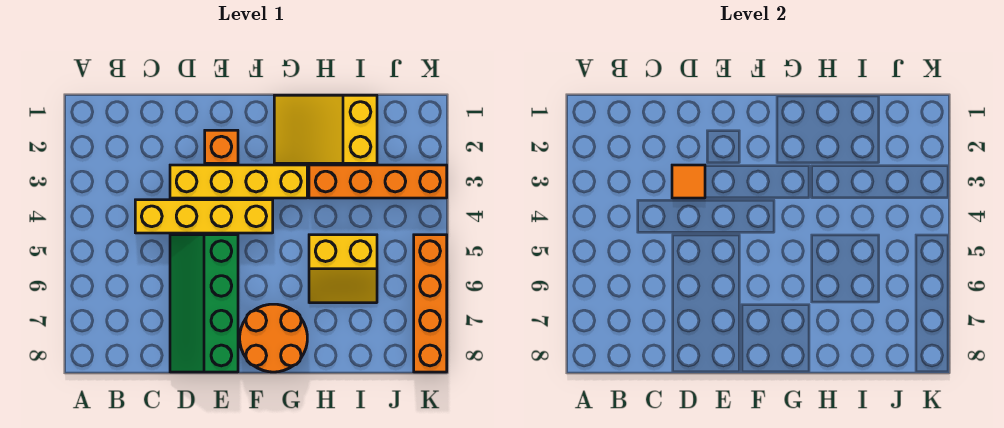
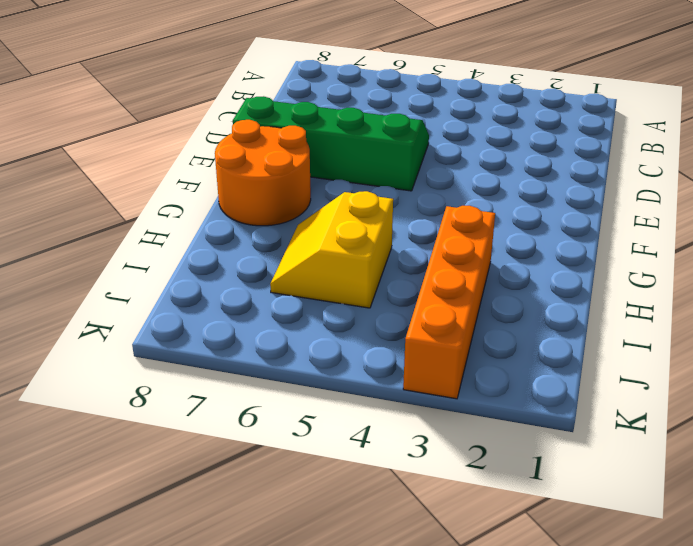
none -> yellow brick C4:F4 level 1
none -> yellow brick D3:G3 level 1

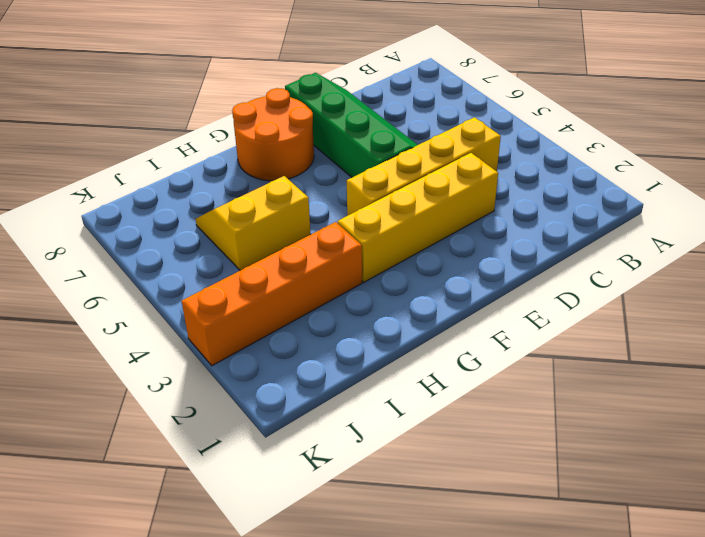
none -> orange brick E2 level 1
none -> yellow slope G1:I2 level 1 top I

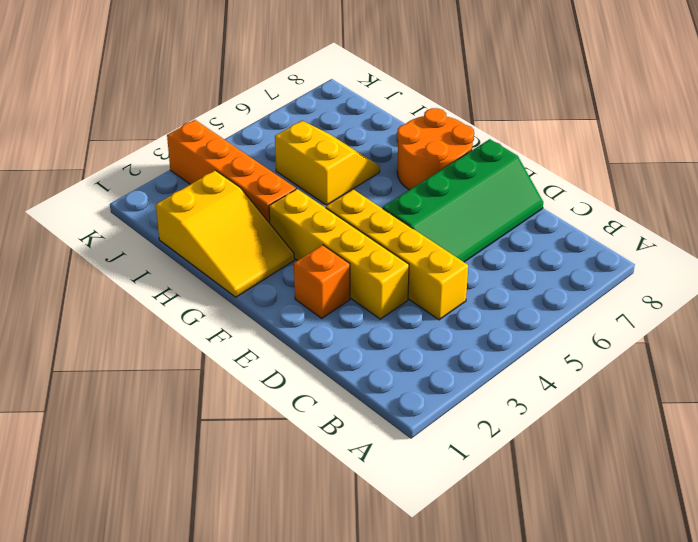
none -> orange brick K5:K8 level 1
none -> orange tile D3 level 2

